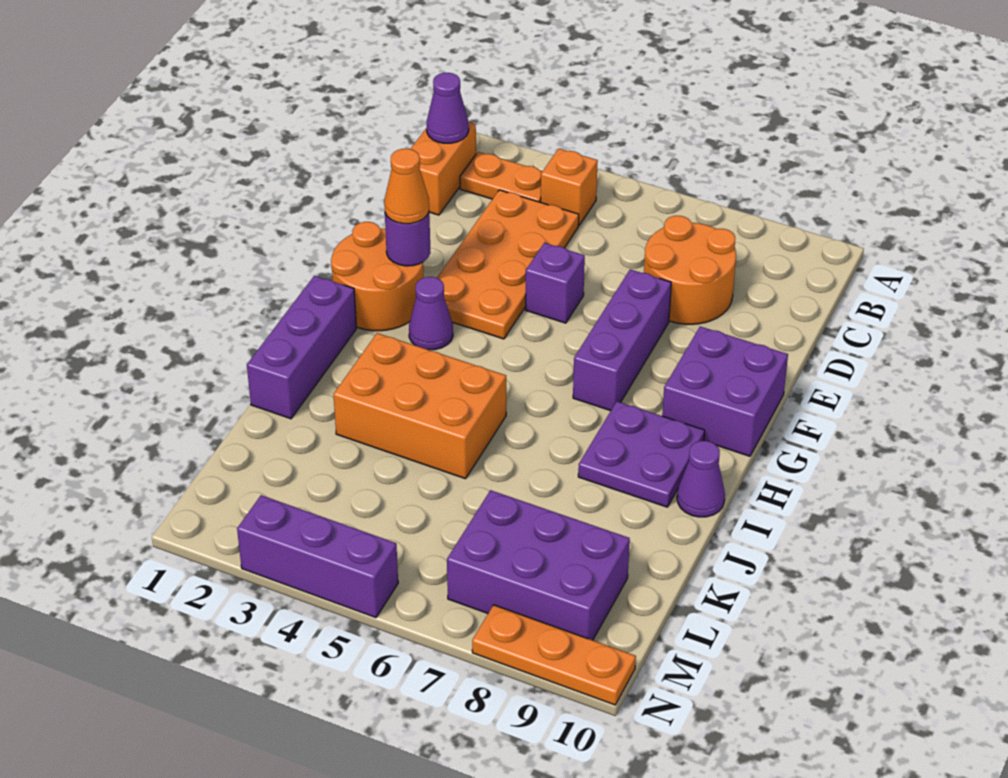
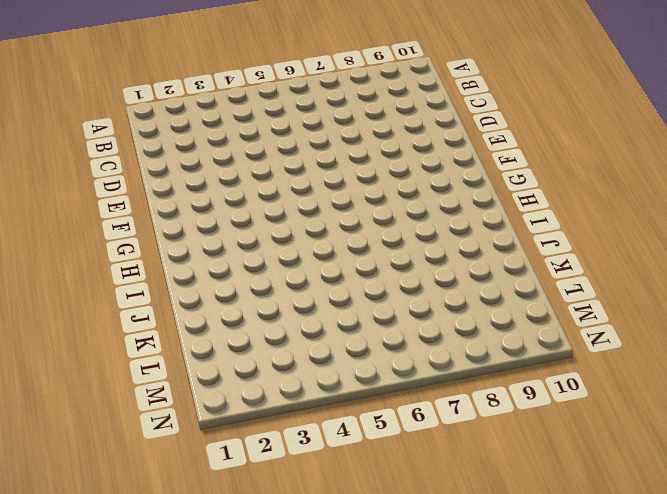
none -> orange brick B1:C1 level 1
none -> orange plate B2:B3 level 1
none -> orange brick B4 level 1

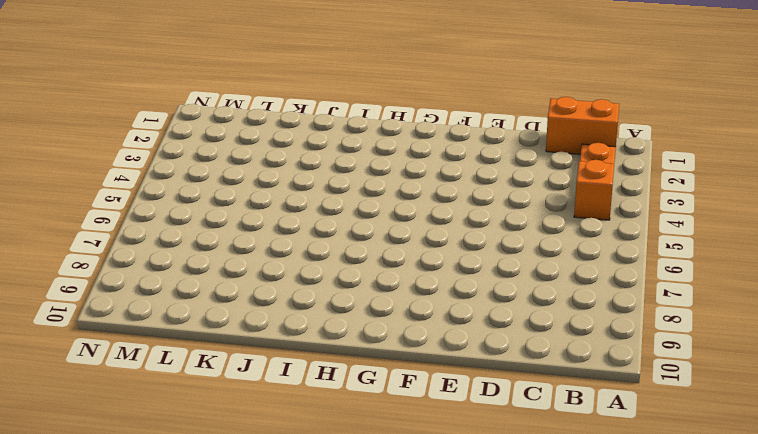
none -> orange plate C3:F4 level 1
none -> orange round brick C7:D8 level 1
none -> purple brick E5 level 1

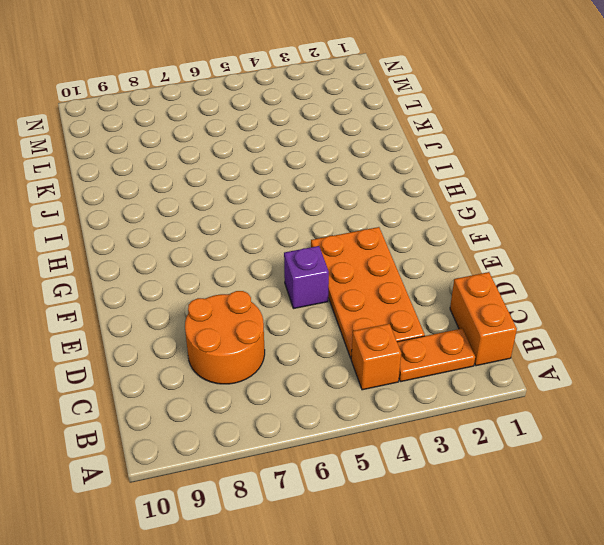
none -> purple brick E7:G7 level 1
none -> orange round brick F1:G2 level 1
none -> purple brick F9:G10 level 1

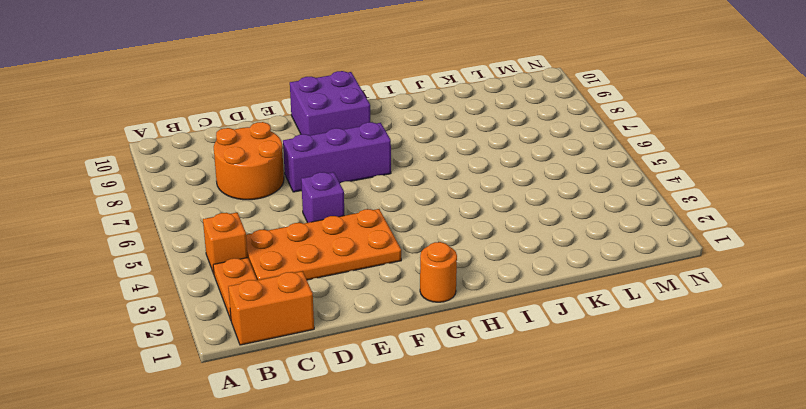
orange round brick G1 level 1 -> orange round brick F1:G2 level 1
none -> purple cone G3 level 1
none -> purple brick H1:J1 level 1
none -> purple plate H8:I9 level 1

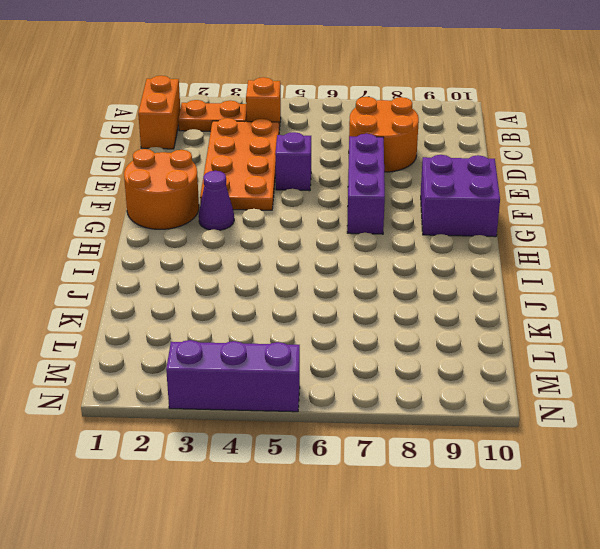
none -> purple brick H1:J1 level 1
none -> purple plate H8:I9 level 1
none -> orange brick I3:J5 level 1

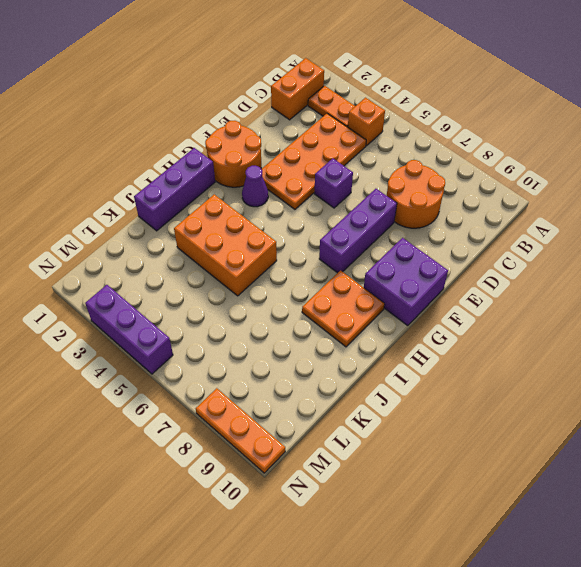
orange plate H8:I9 level 1 -> purple plate H8:I9 level 1
none -> purple cone I10 level 1
none -> purple brick L7:M9 level 1
none -> purple cone B1 level 2

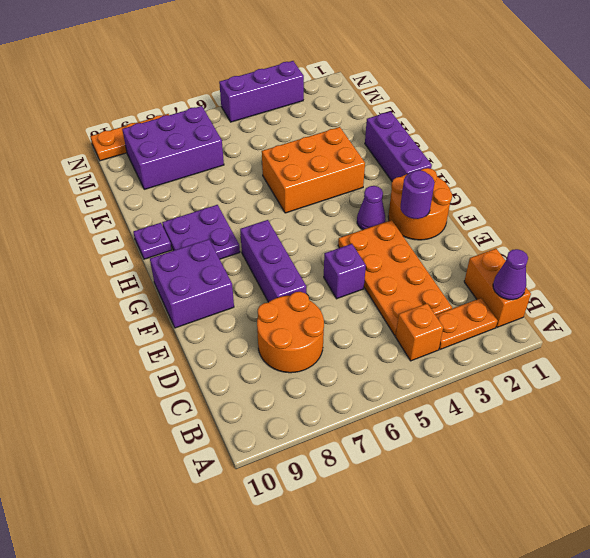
purple plate I10 level 1 -> purple cone I10 level 1
none -> orange cone F2 level 3

